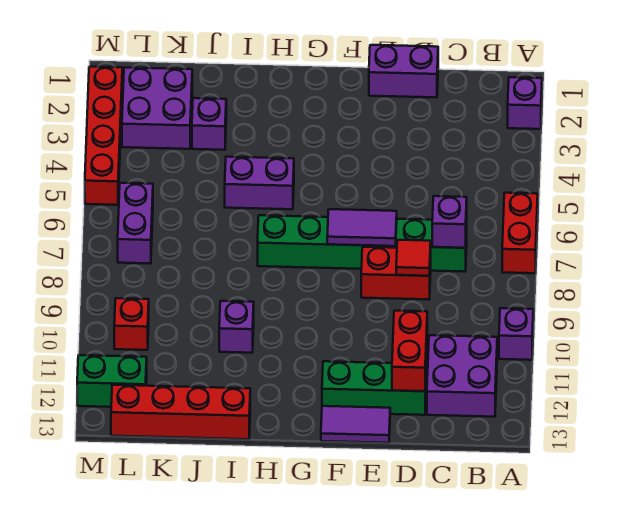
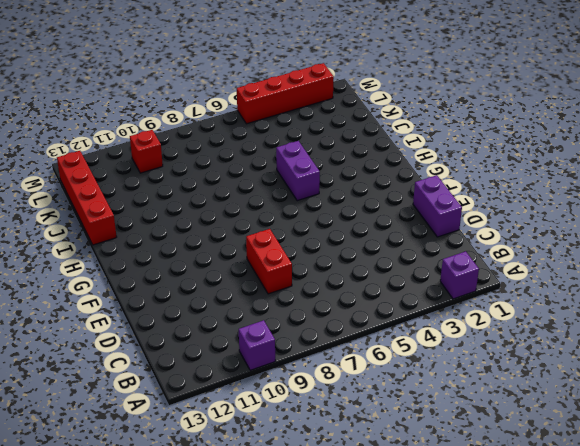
none -> red brick A6:A7 level 1
none -> purple brick B11:C12 level 1
none -> green brick C7:H7 level 1

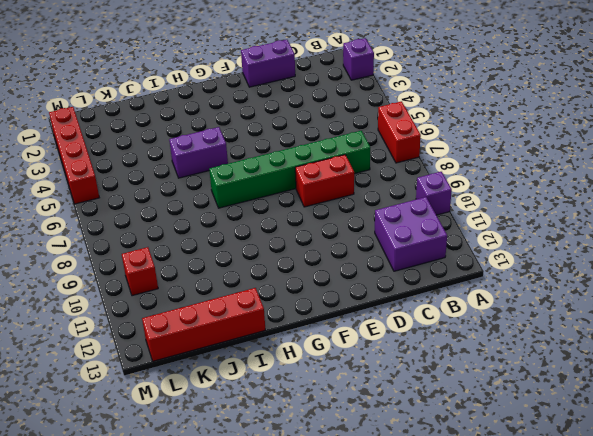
none -> green brick D12:F12 level 1
none -> purple tile E13:F13 level 1
none -> purple brick I10 level 1

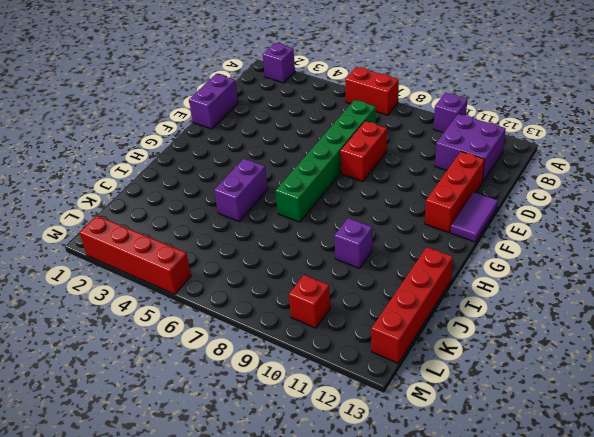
red brick D12:F12 level 1 -> green brick D12:F12 level 1
none -> purple brick J3 level 1
none -> purple brick K2:L3 level 1
none -> purple brick L6:L7 level 1

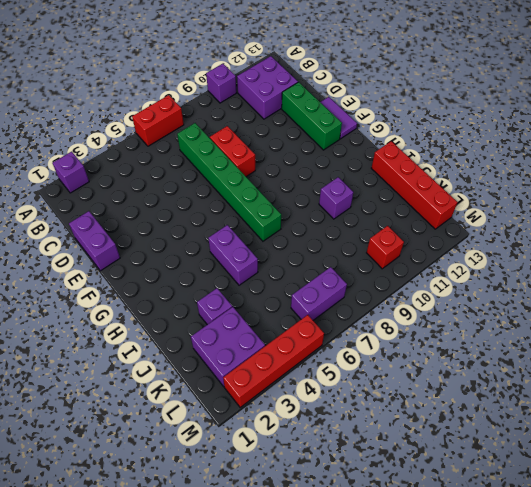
none -> green brick L12:M12 level 1
none -> purple brick C7 level 2
none -> red tile D8 level 2

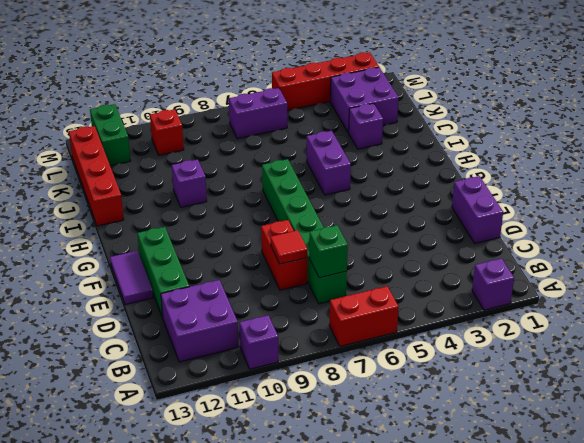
green brick C7 level 2 -> purple brick C7 level 2
none -> red brick D11:D12 level 2
none -> purple tile E7:F7 level 2

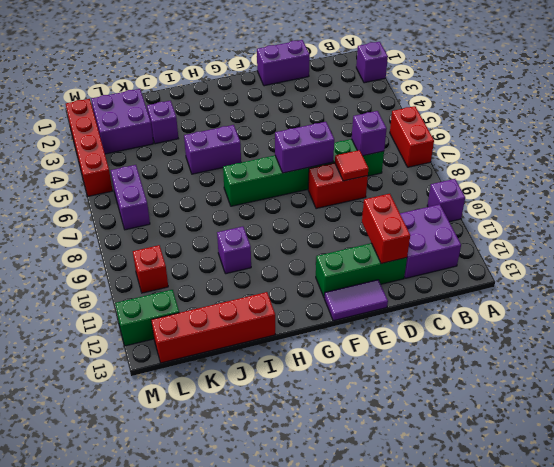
purple brick E7:F7 level 2 -> purple tile E7:F7 level 2

